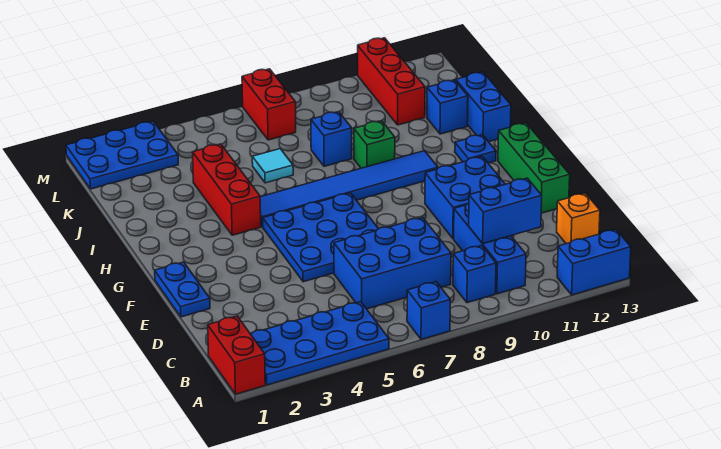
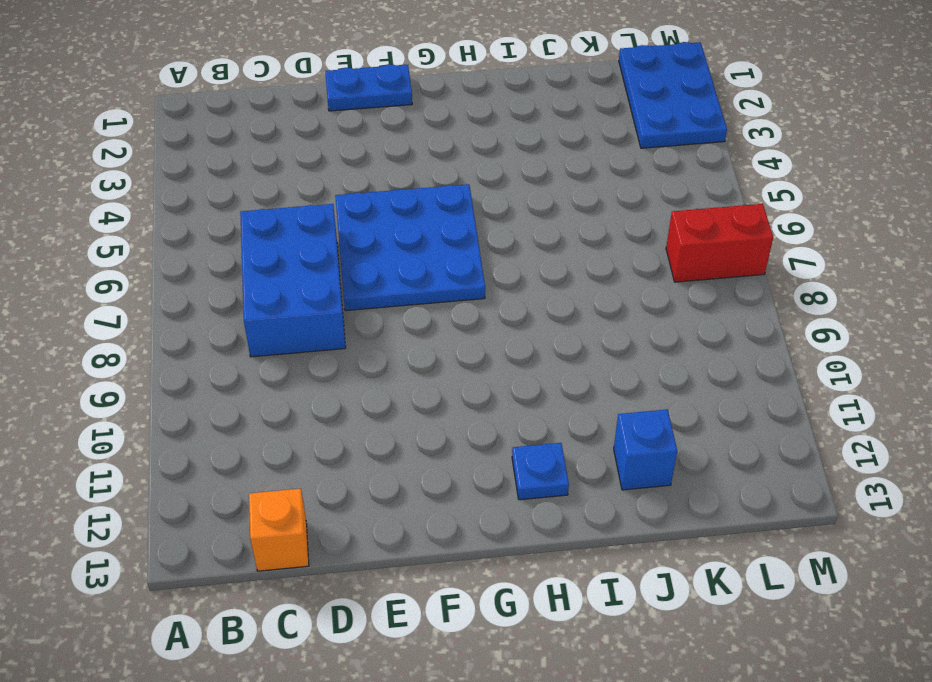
none -> red brick A1:B1 level 1
none -> blue plate A2:B5 level 1
none -> blue brick A7 level 1

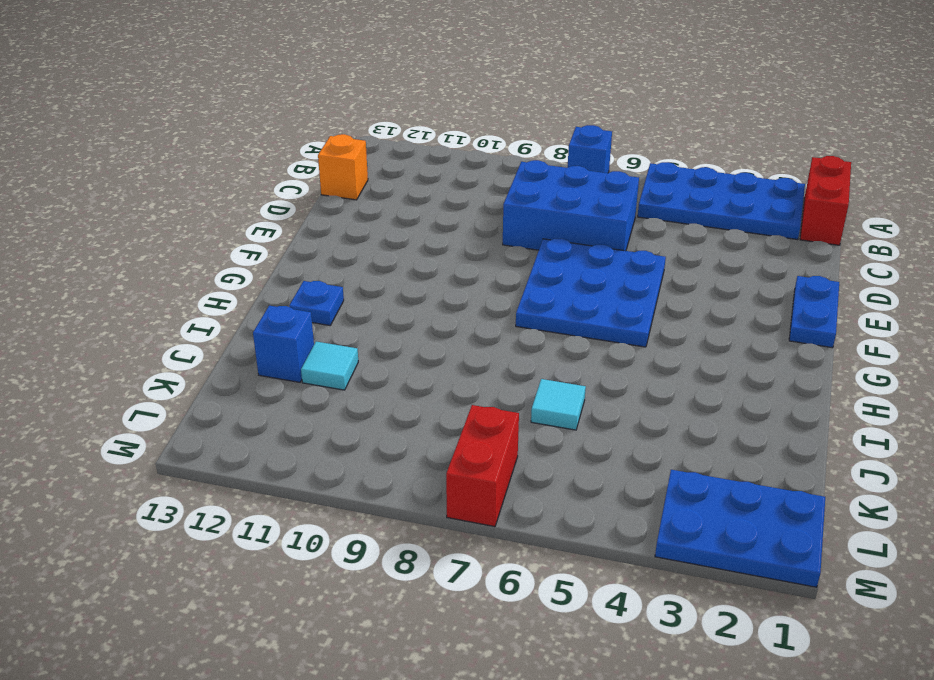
cyan tile J11 level 1 -> none
none -> blue brick A12:A13 level 1
none -> blue brick B9 level 1
none -> blue brick B10:D10 level 1

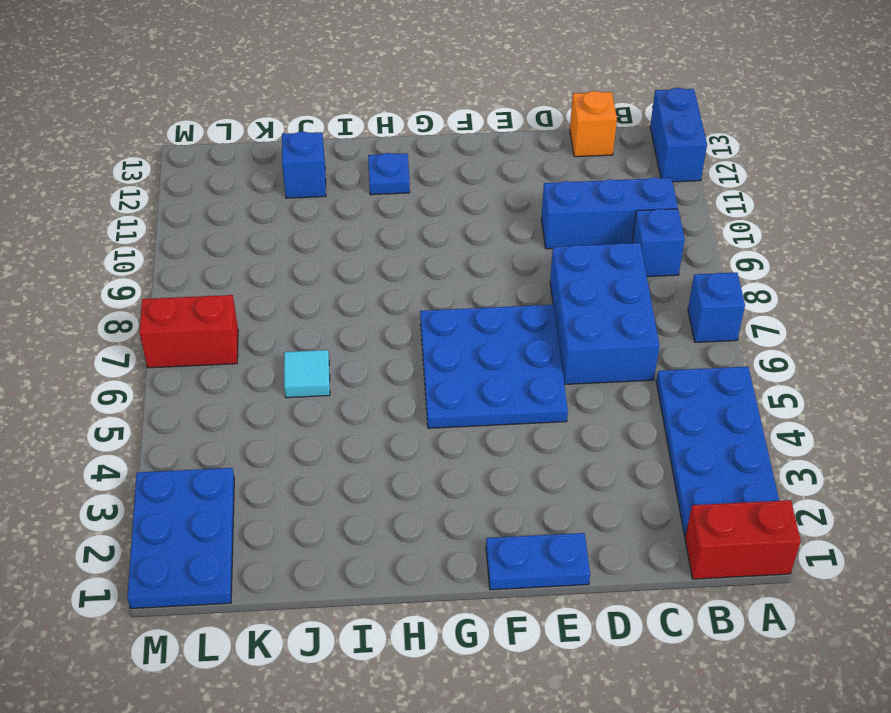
none -> blue brick E10:F11 level 1
none -> green brick E13:G13 level 1
none -> red brick H4:J4 level 1

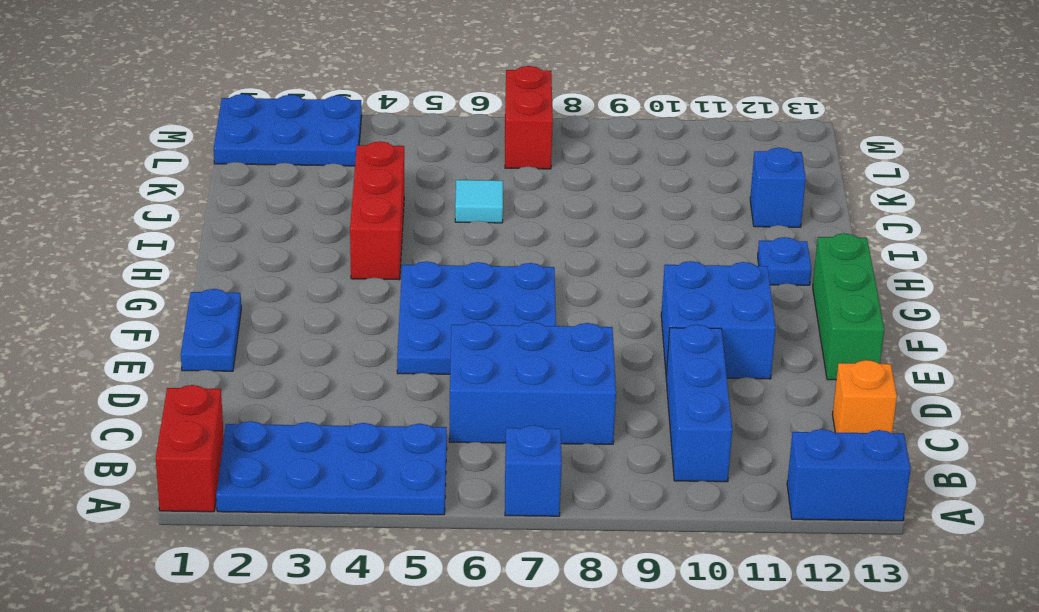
none -> blue brick B9 level 1
none -> blue tile H5:H10 level 1
none -> green brick I9 level 1

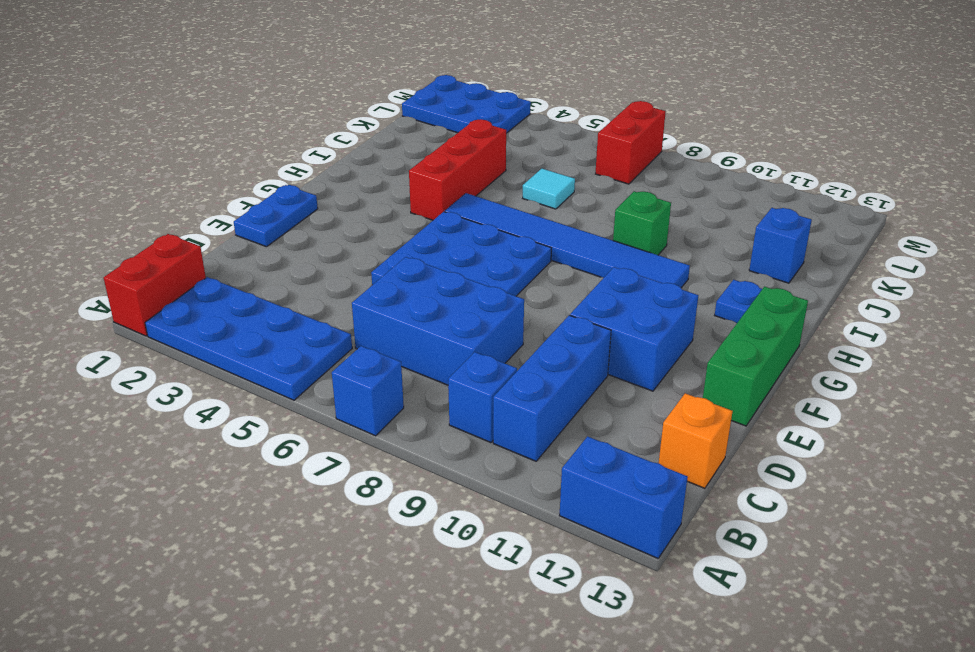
none -> blue brick I13:J13 level 1
none -> blue brick J8 level 1
none -> red brick K11:M11 level 1

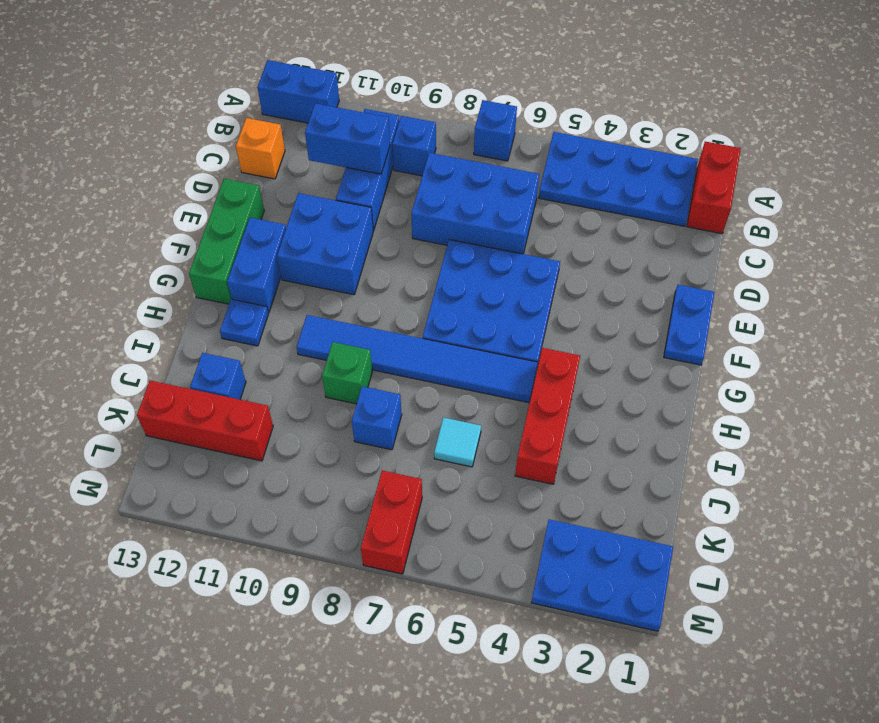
blue brick F12:G12 level 1 -> blue brick I13:J13 level 1
red brick K11:K13 level 1 -> red brick K11:M11 level 1

